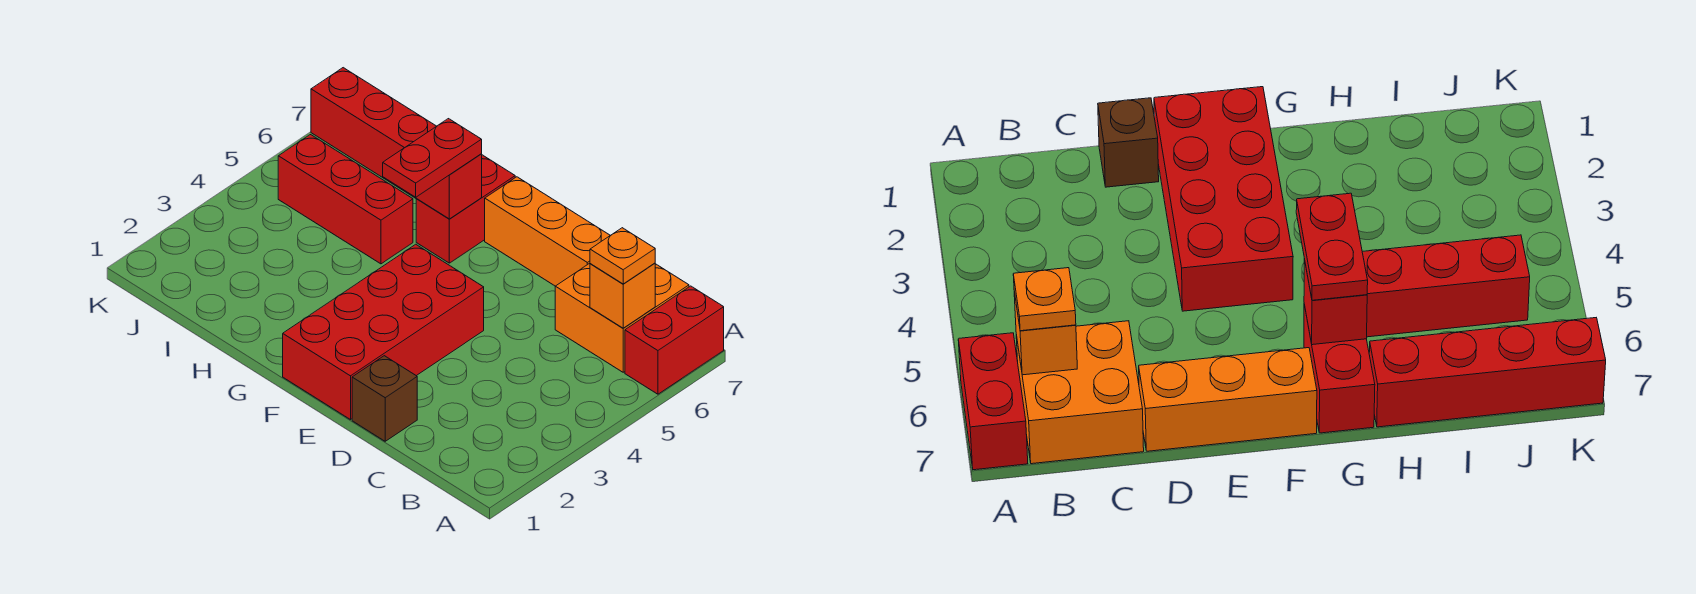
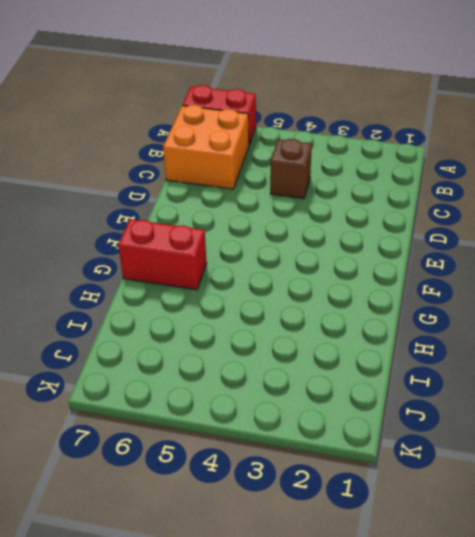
brown brick C4 level 1 -> brown brick D1 level 1
none -> orange brick D7:F7 level 1
none -> red brick E1:F4 level 1
none -> red brick H5:J5 level 1

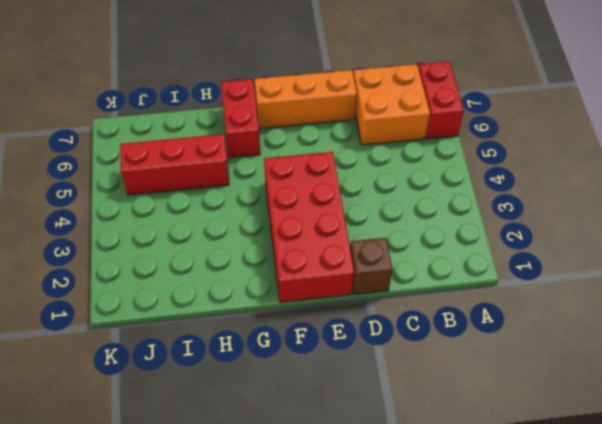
none -> red brick H7:K7 level 1
none -> orange brick B6 level 2
none -> red brick G6 level 2

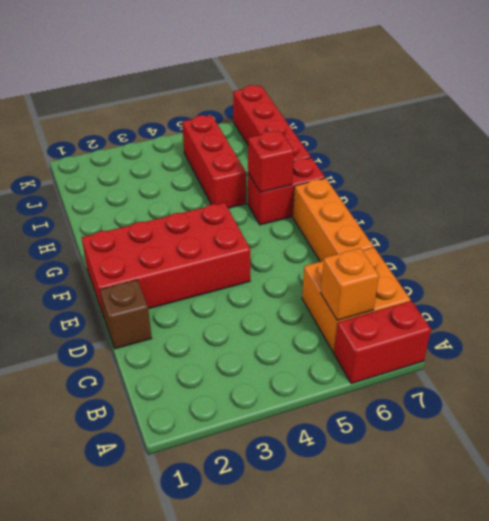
none -> orange plate B6 level 3
none -> red plate G5:G6 level 3

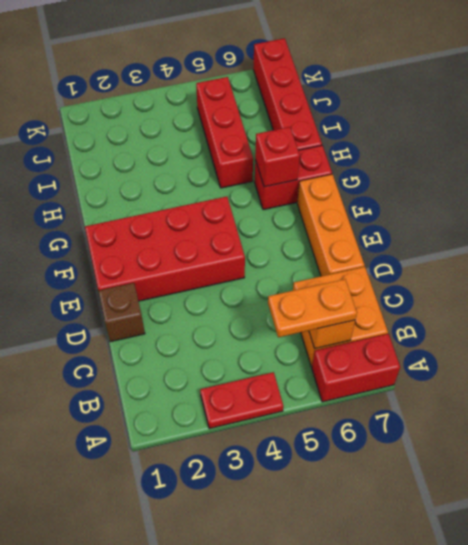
red plate A3:A4 level 1 -> red plate G5:G6 level 3
orange plate B5:B6 level 3 -> orange plate B6 level 3

